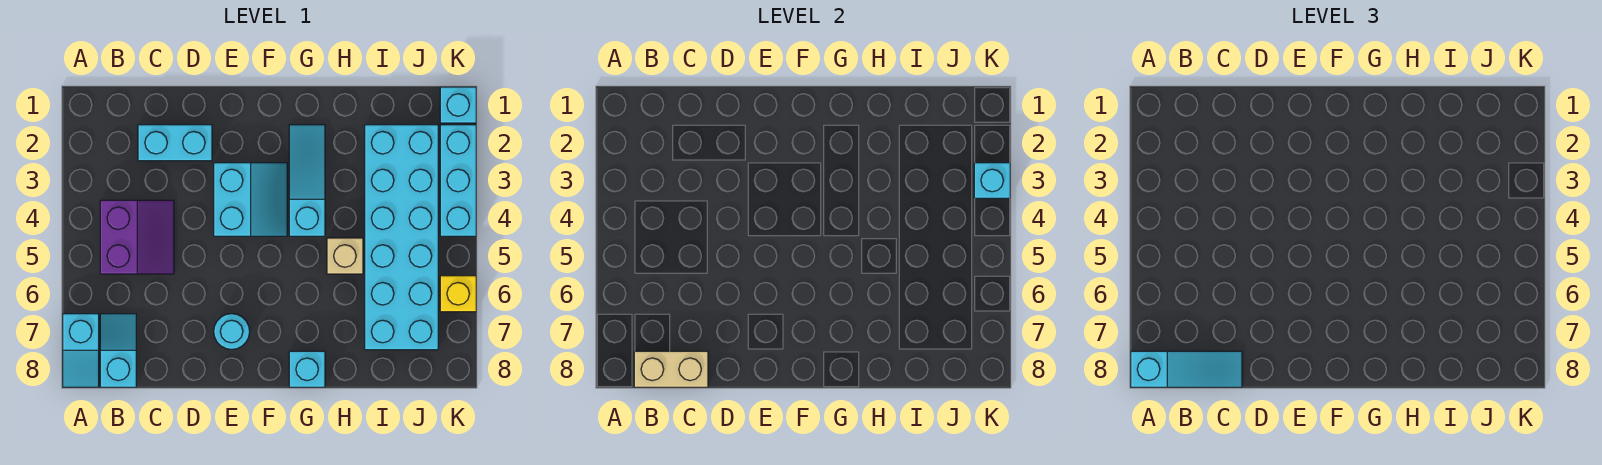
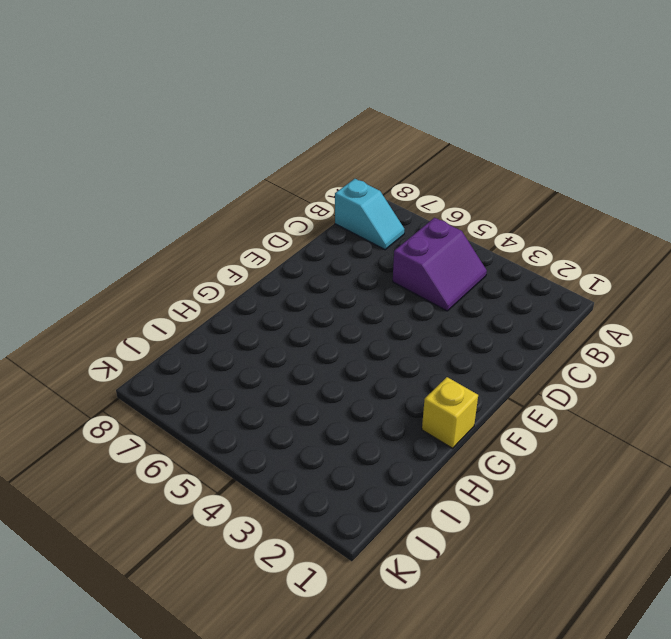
purple slope B4:C5 level 1 top 5 -> purple slope B4:C5 level 1 top B
yellow brick G1 level 1 -> yellow brick K6 level 1
none -> cyan slope A7:A8 level 1 top 7
none -> cyan brick C2:D2 level 1
none -> cyan slope E3:F4 level 1 top E

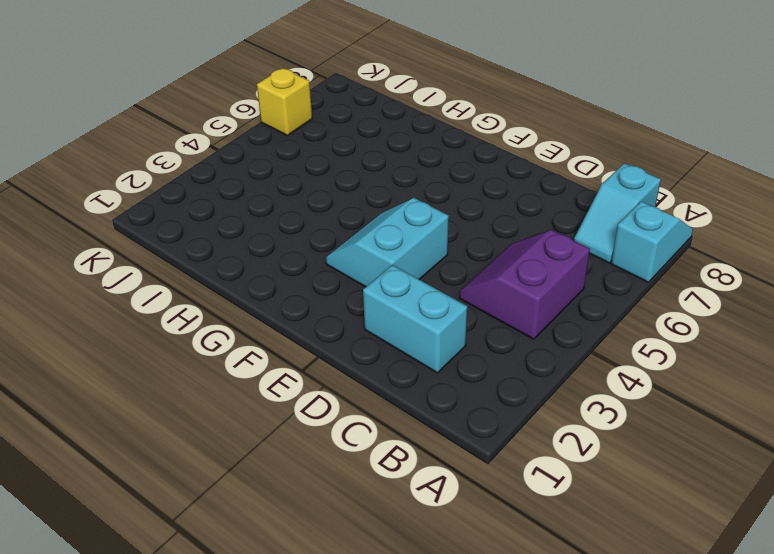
none -> cyan round brick E7 level 1
none -> cyan slope G2:G4 level 1 top 4
none -> cyan brick G8 level 1

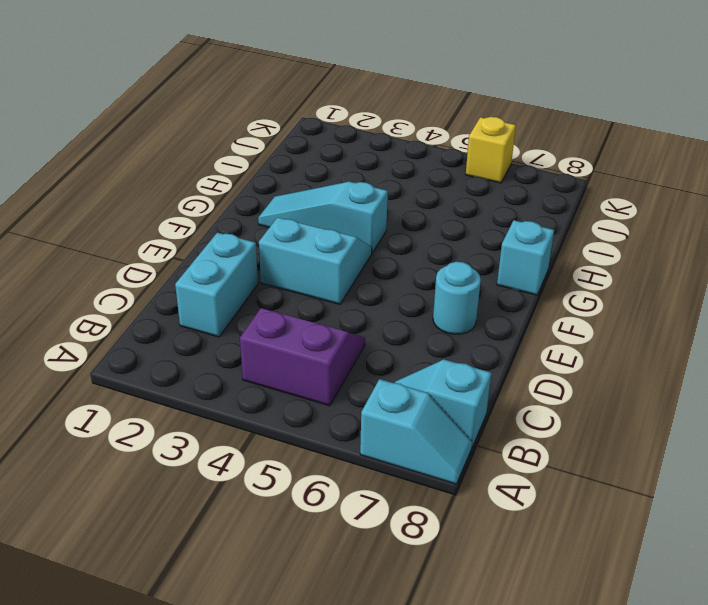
none -> tan brick H5 level 1
none -> cyan brick I2:J7 level 1
none -> cyan brick K1 level 1

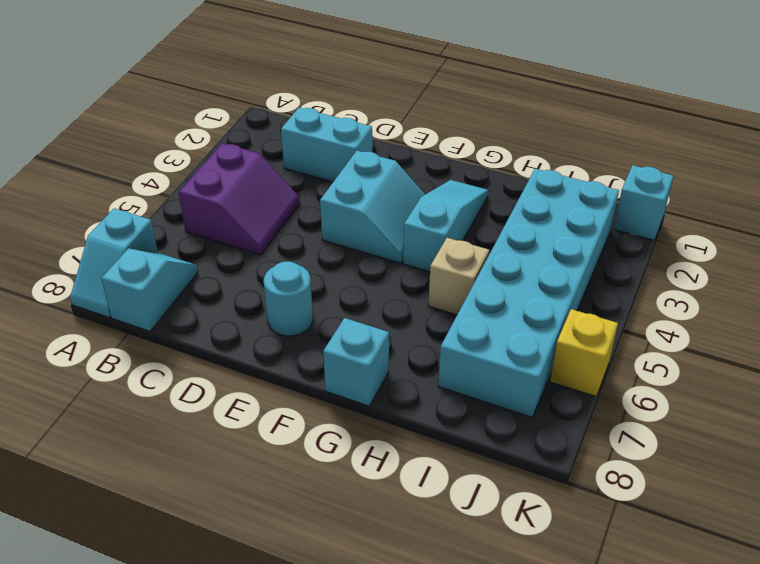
none -> cyan brick K2:K4 level 1
none -> tan brick B8:C8 level 2
none -> cyan brick K3 level 2

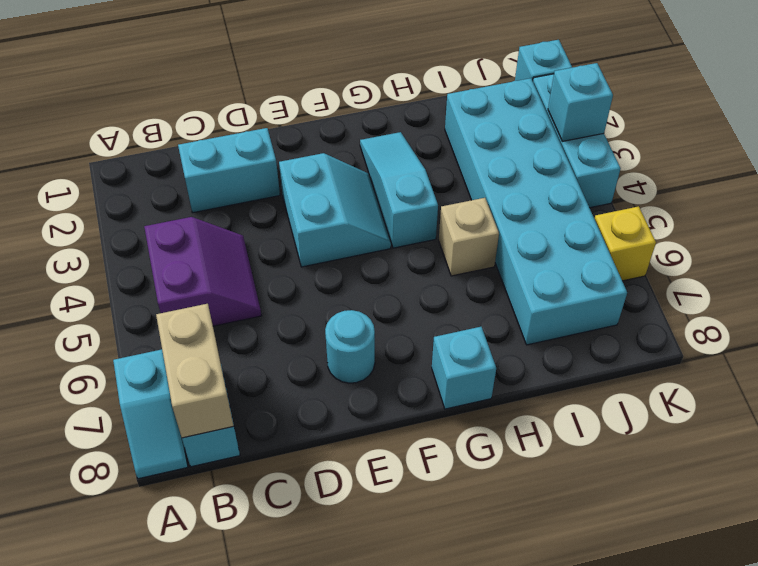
tan brick B7:B8 level 2 -> tan brick B8:C8 level 2
none -> cyan slope A8:C8 level 3 top A

